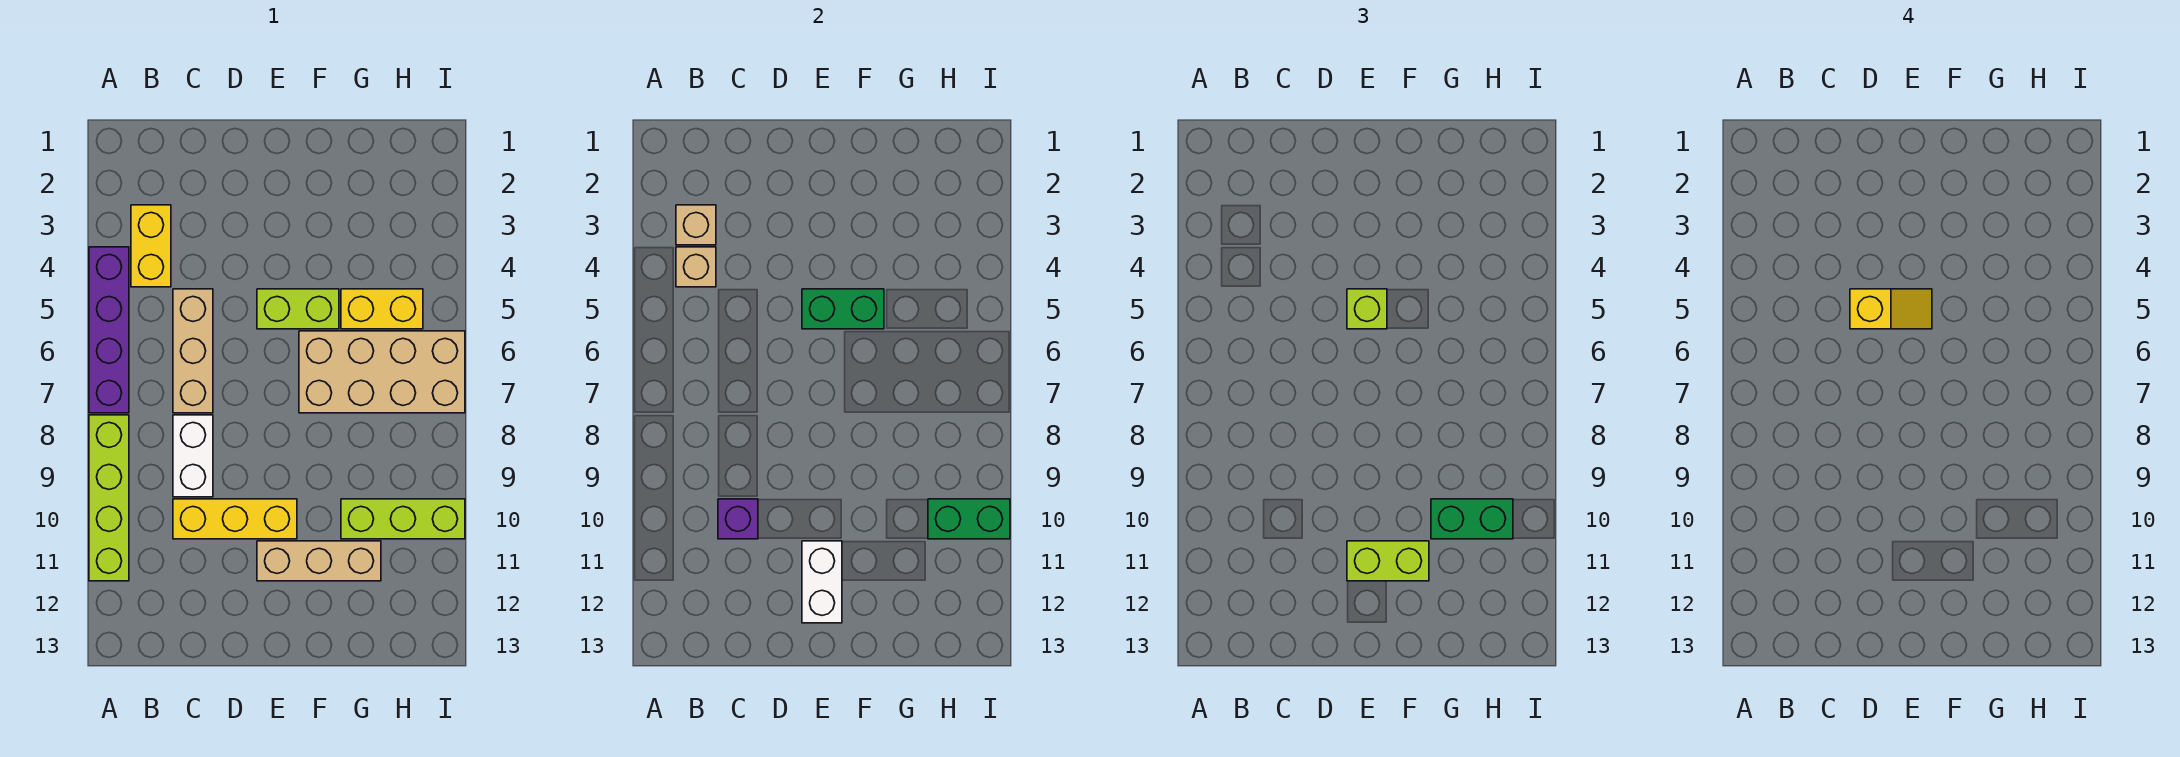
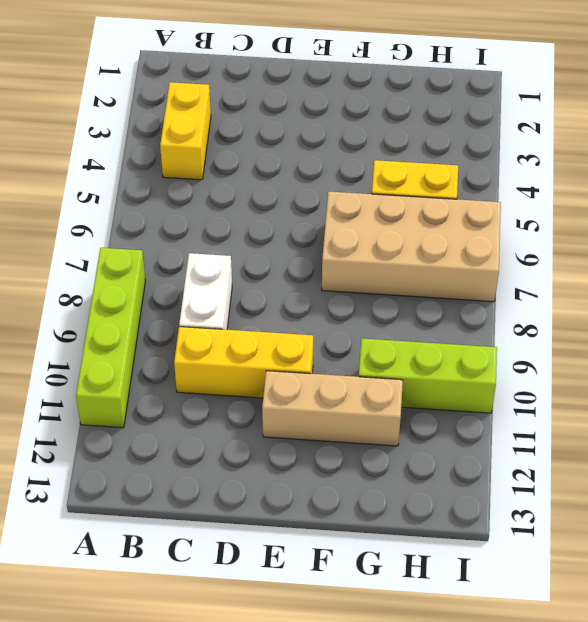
none -> purple brick A4:A7 level 1
none -> tan brick C5:C7 level 1
none -> lime brick E5:F5 level 1

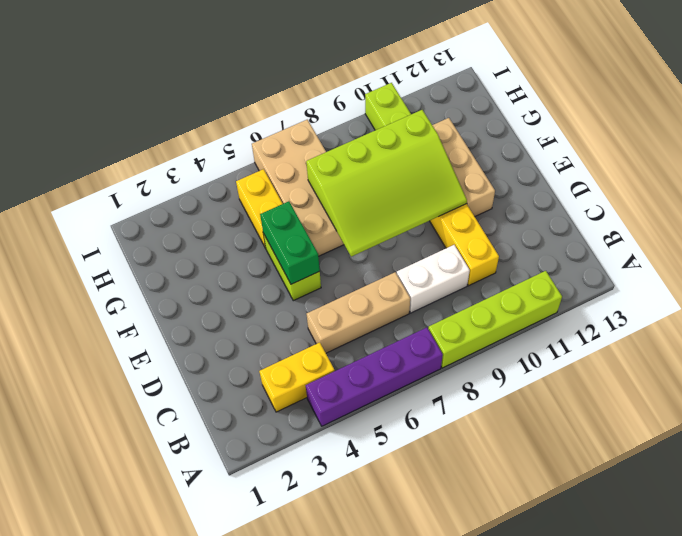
lime slope E7:G10 level 2 top G -> none
none -> tan brick B3 level 2
none -> tan brick B4 level 2
none -> purple brick C10 level 2

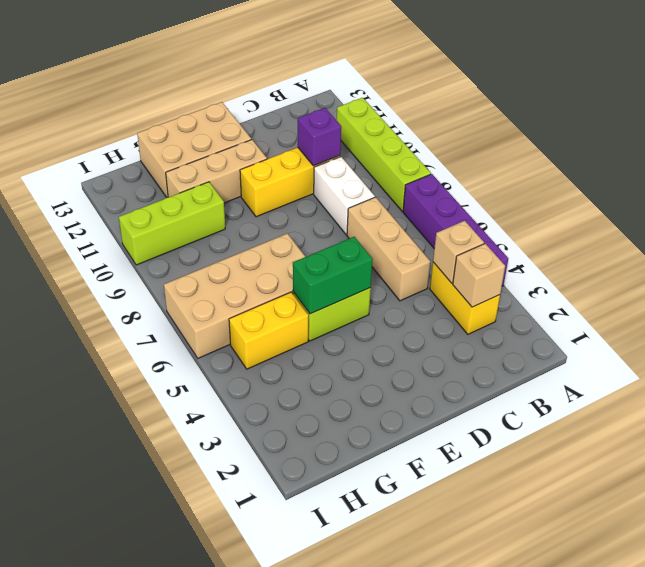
tan brick E12:G13 level 1 -> none
none -> white brick E11:E12 level 2
none -> green brick H10:I10 level 2
none -> lime brick E5 level 3

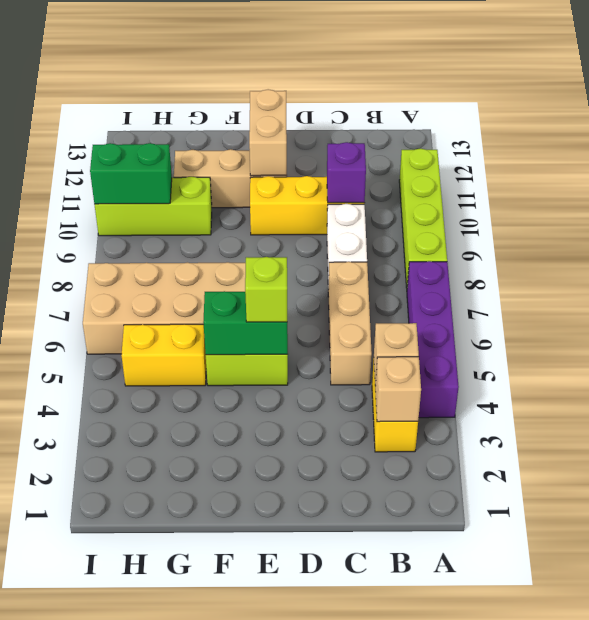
tan brick E11:E12 level 2 -> white brick E11:E12 level 2
none -> lime brick E11:F11 level 3
none -> green brick G10:H10 level 3
none -> yellow slope D5:E5 level 4 top D

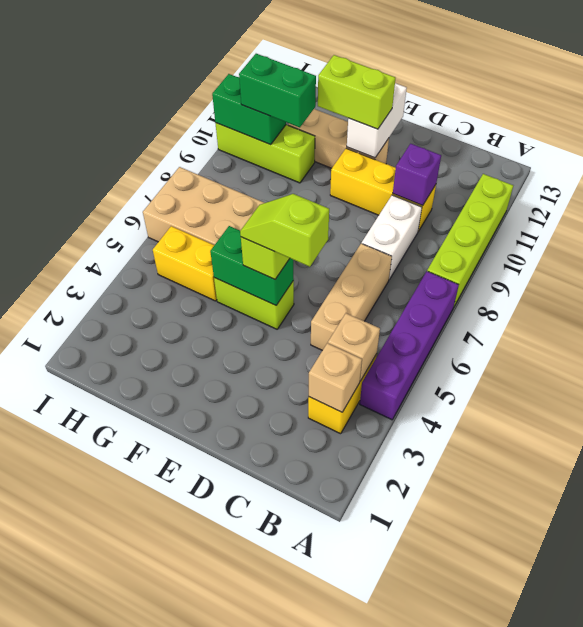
lime slope D5:E5 level 4 top D -> yellow slope D5:E5 level 4 top D

